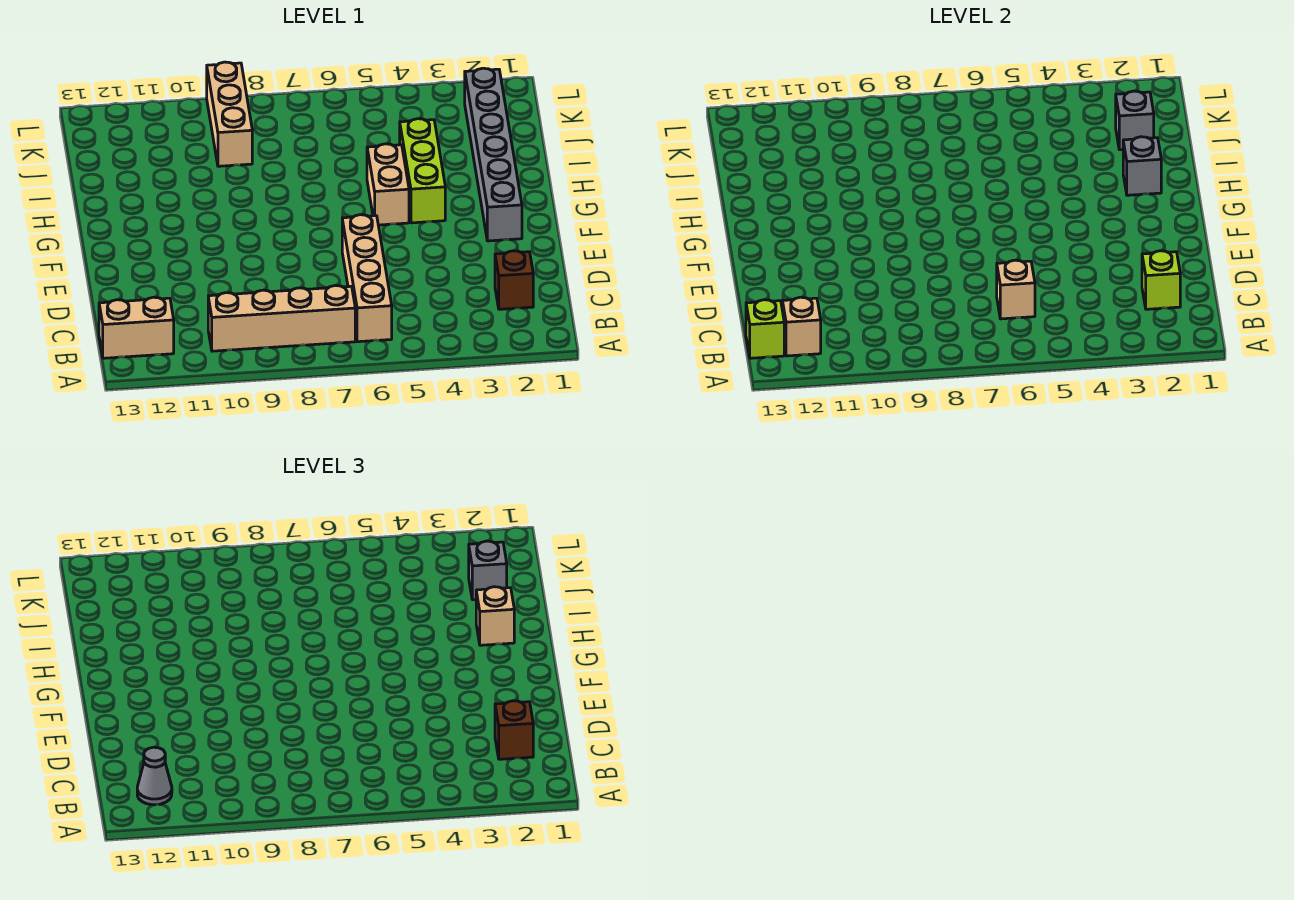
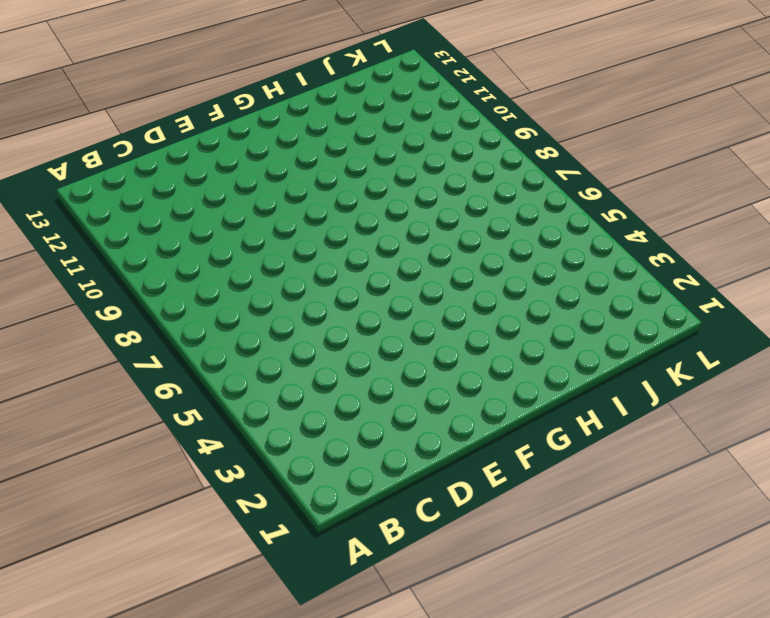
none -> tan brick B6:E6 level 1
none -> tan brick B7:B10 level 1
none -> tan brick B12:B13 level 1

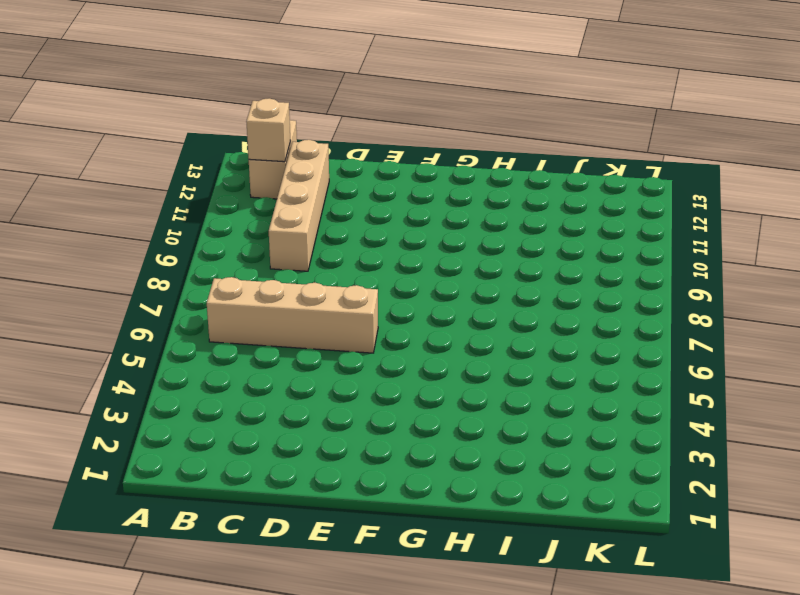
tan brick C9:C12 level 1 -> tan brick B7:B10 level 1
none -> brown brick C2 level 1
none -> grey brick F2:K2 level 1
none -> lime brick G4:I4 level 1

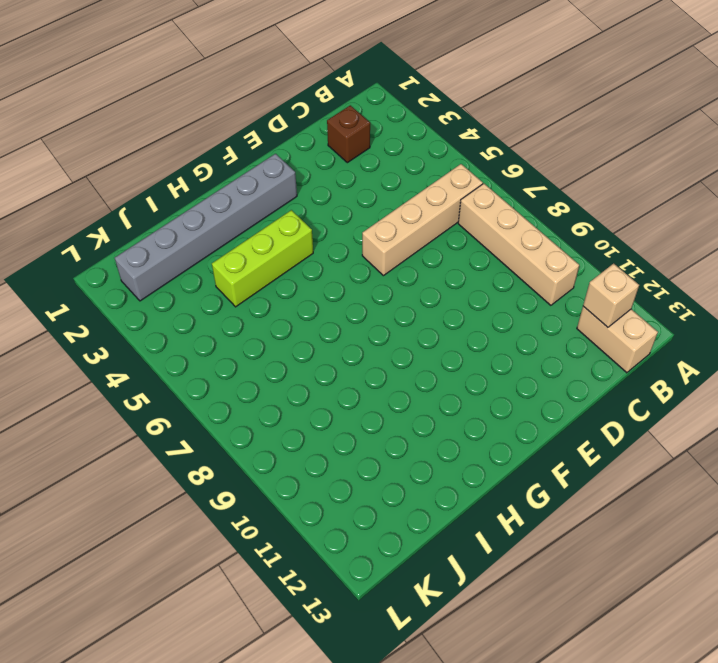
none -> tan brick G5:H5 level 1
none -> tan brick J9:L9 level 1
none -> lime brick B13 level 2

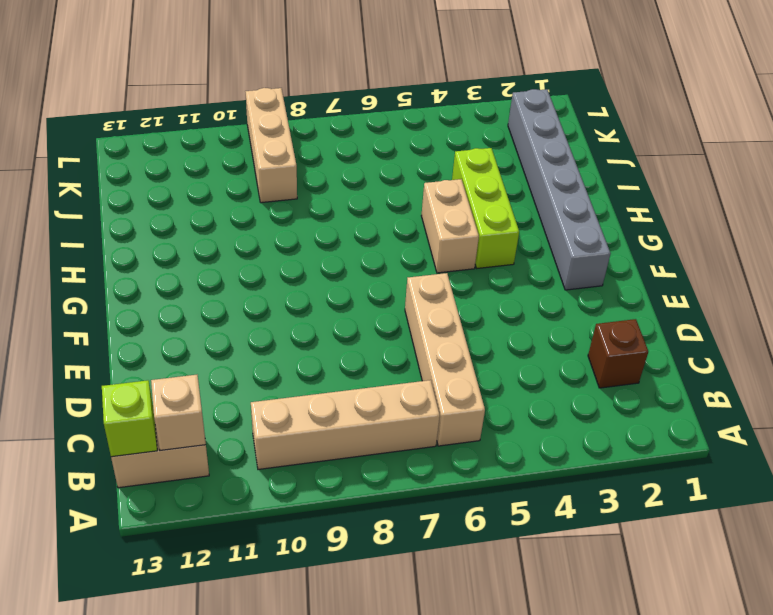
none -> lime brick C2 level 2
none -> tan brick C6 level 2
none -> grey brick H2 level 2

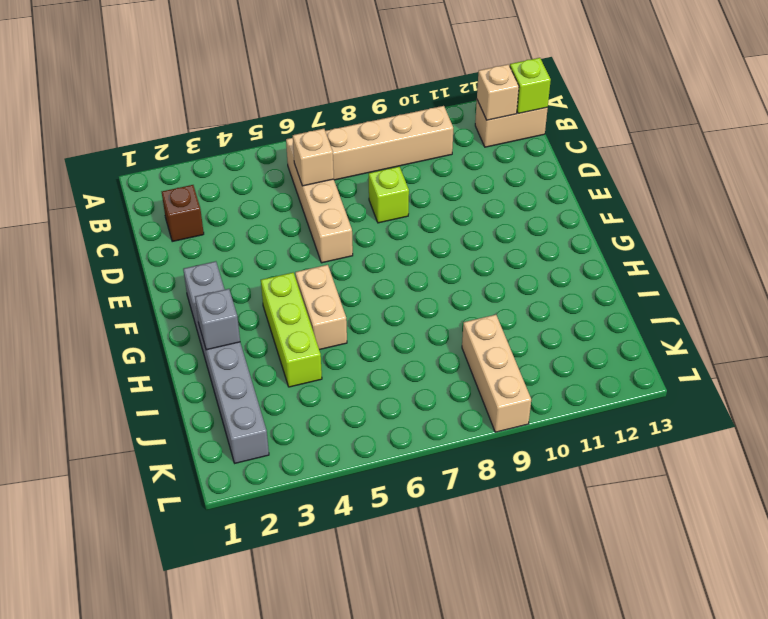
lime brick D8 level 1 -> lime brick C2 level 2
none -> grey brick J2 level 2
none -> grey cone B12 level 3
none -> brown brick C2 level 3

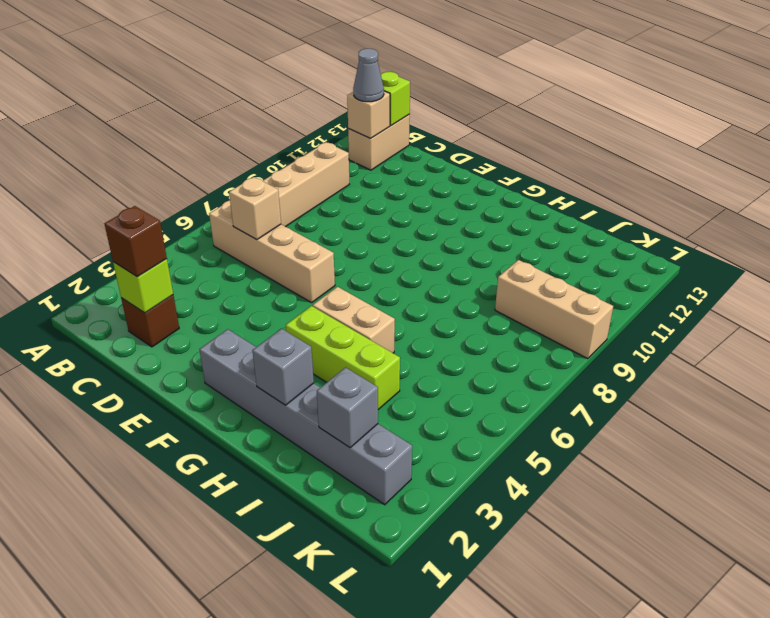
none -> tan brick H2 level 3
none -> grey brick J2 level 3

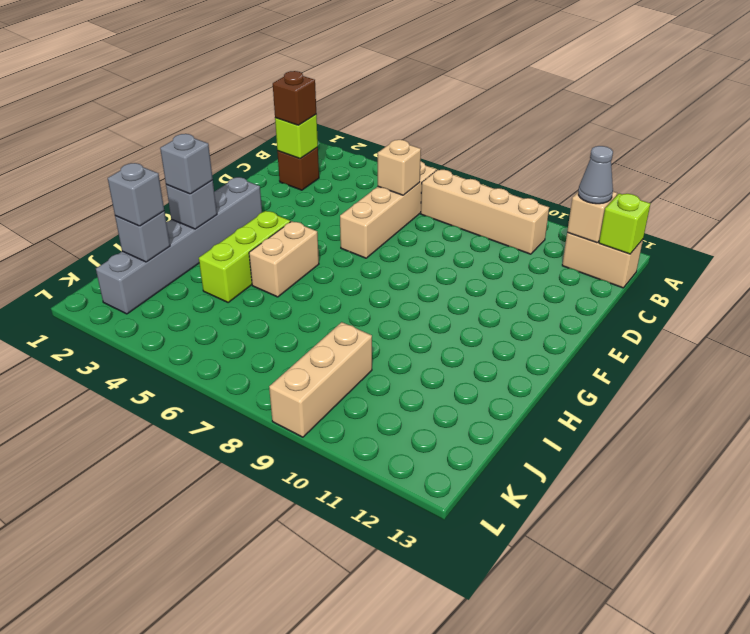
grey brick H2 level 3 -> tan brick H2 level 3

